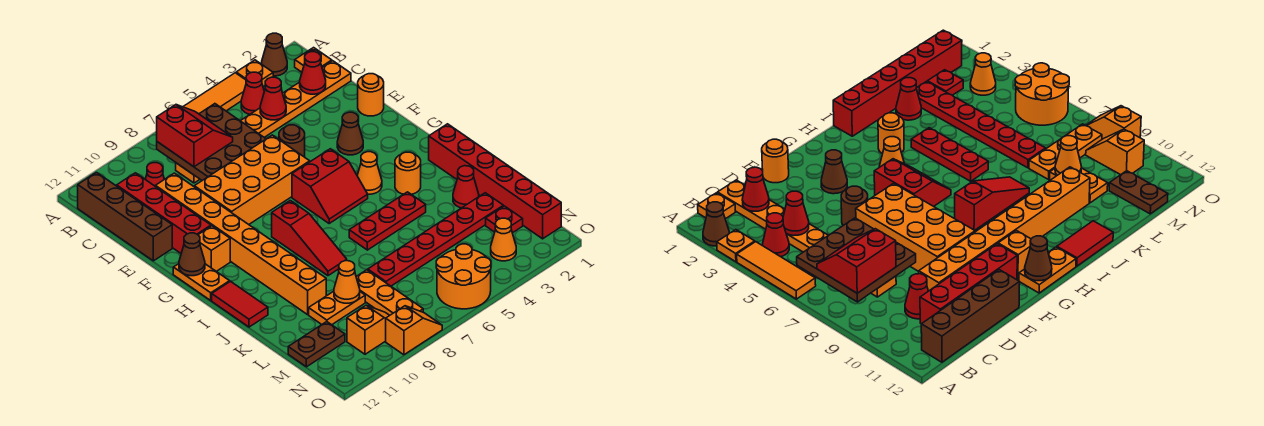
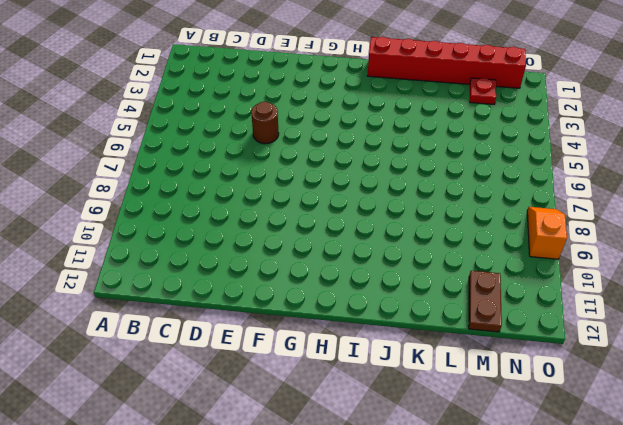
none -> brown cone A2 level 1
none -> orange plate A3 level 1
none -> orange tile A4:A6 level 1
none -> orange plate B1 level 1

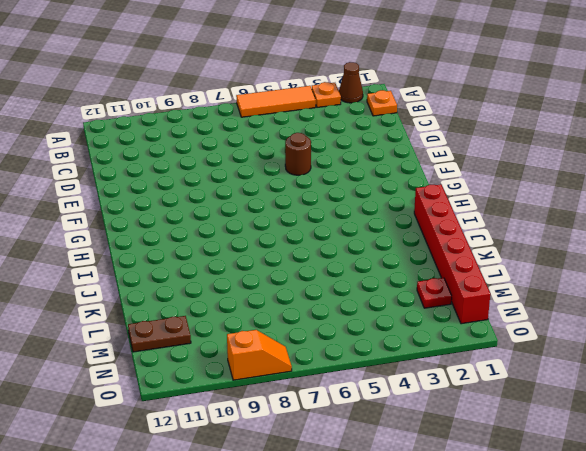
none -> red cone B4 level 1
none -> brown brick B12:E12 level 1
none -> orange plate C1:C8 level 1
none -> red cone C10 level 1

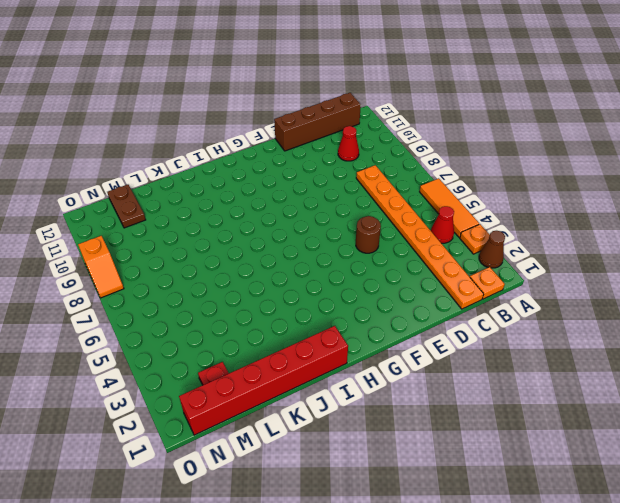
none -> red brick C11:F11 level 1
none -> orange brick D10:K10 level 1
none -> orange round brick E1 level 1
none -> orange brick E6:F9 level 1

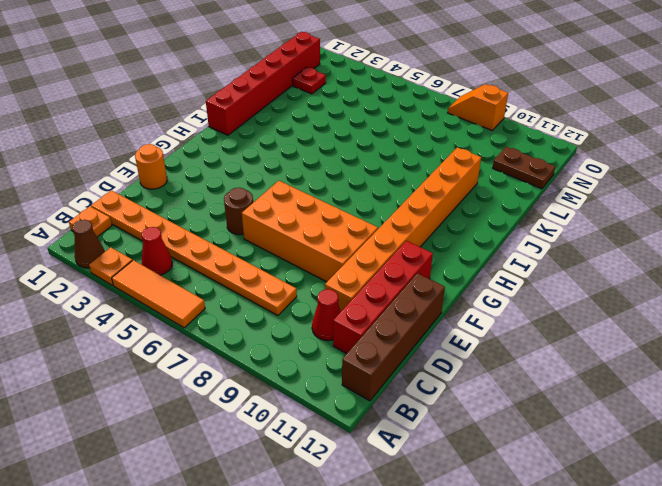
none -> brown cone F3 level 1
none -> red slope G5:H6 level 1 top G
none -> orange brick G11 level 1
none -> orange plate G12:H12 level 1

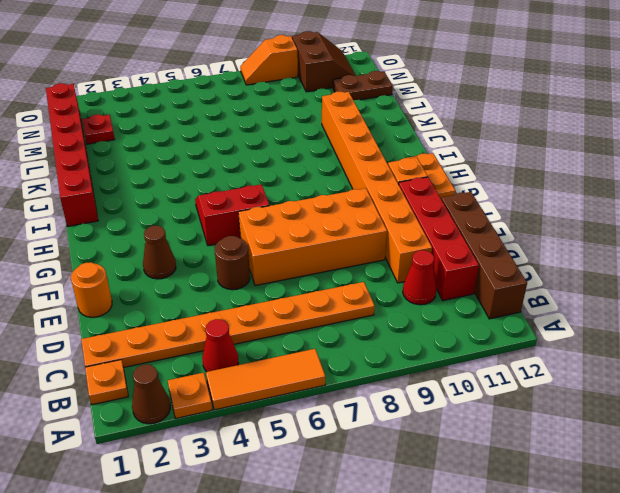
brown slope N10:O11 level 1 top 10 -> orange slope N9:N10 level 1 top 10
none -> orange cone H4 level 1
none -> red slope H8:J8 level 1 top H
none -> orange round brick I3 level 1
none -> red tile I12:J12 level 1

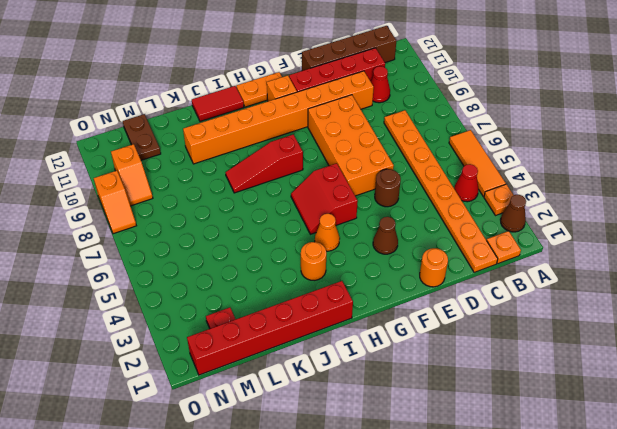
none -> red plate J4:J6 level 1
none -> red cone K2 level 1
none -> red plate L2:L7 level 1
none -> orange plate L8:N8 level 1

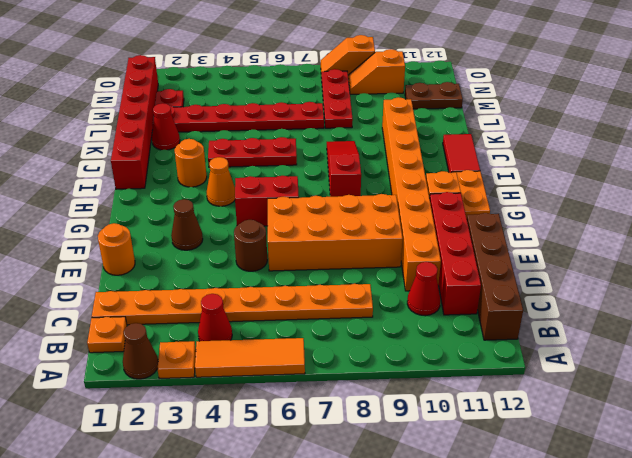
red plate L8:N8 level 1 -> orange plate L8:N8 level 1
none -> orange plate L9:L10 level 1
none -> orange cone N3 level 1
none -> orange round brick N5:O6 level 1
none -> brown plate B6:D8 level 2

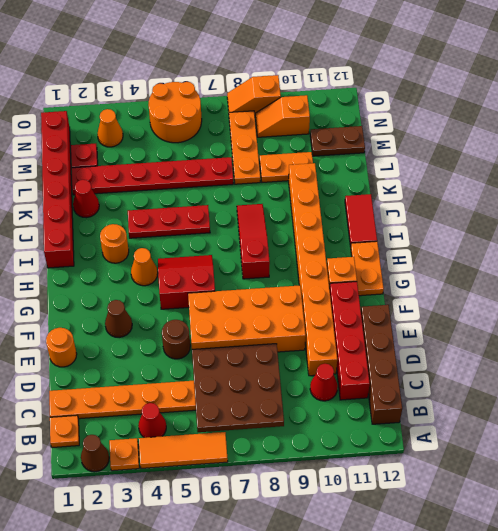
none -> red cone C2 level 2
none -> red cone C4 level 2
none -> brown cone G12 level 2
none -> orange cone L9 level 2

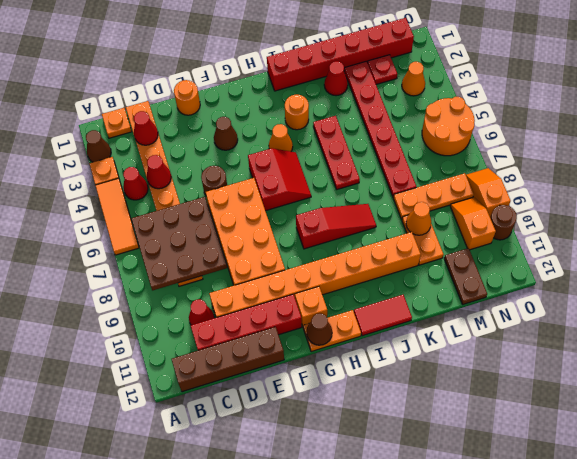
brown round brick O10 level 1 -> none
none -> red slope B7:C8 level 3 top 8

